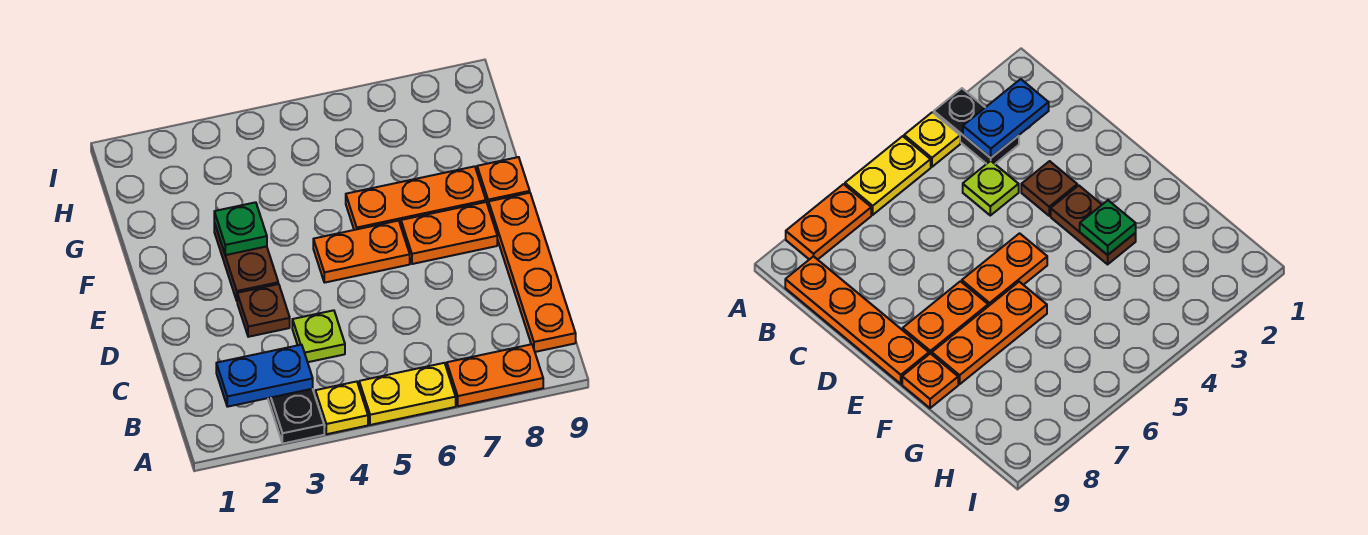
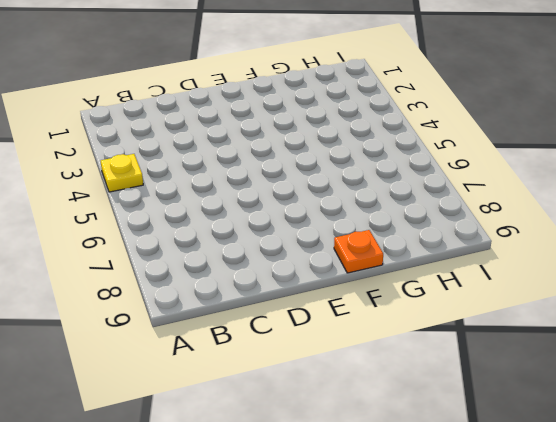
none -> black plate A3:B3 level 1
none -> yellow plate A5:A6 level 1
none -> orange plate A7:A8 level 1

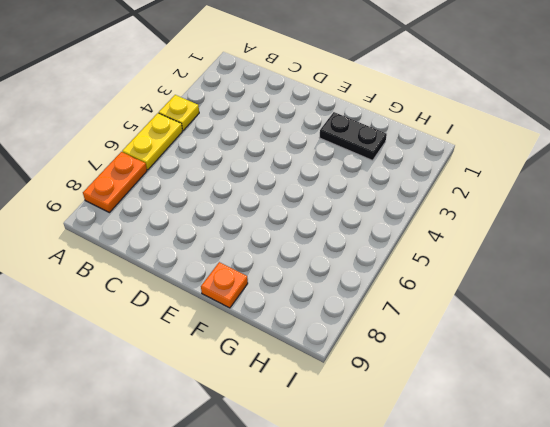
black plate F2:G2 level 1 -> black plate A3:B3 level 1
none -> orange plate B9:E9 level 1
none -> lime plate C4 level 1
none -> brown plate D3 level 1

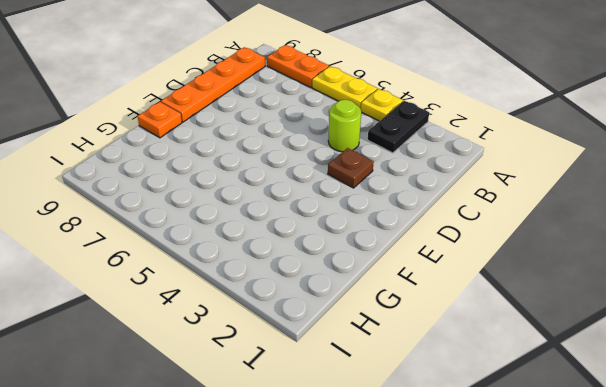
lime round brick C4 level 1 -> lime plate C4 level 1
none -> brown plate E3:F3 level 1
none -> orange plate E5:E6 level 1
none -> orange plate E7:E8 level 1

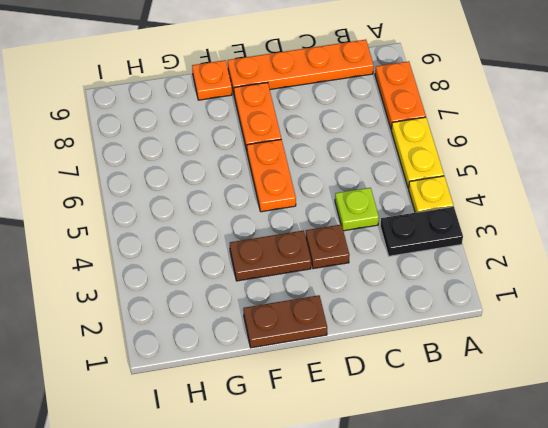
brown plate E1:F1 level 1 -> none
none -> orange plate F6:F8 level 1
none -> blue plate B2:B3 level 2
none -> green plate F3 level 2

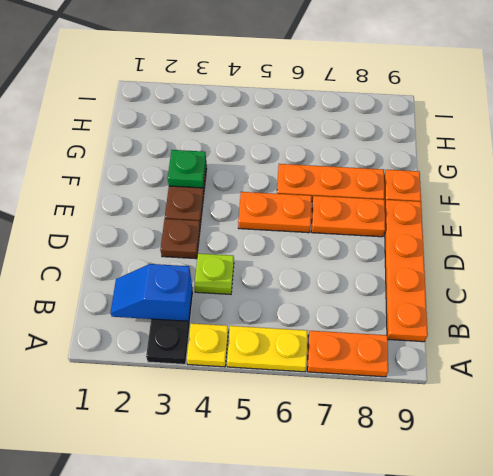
blue slope B2:B3 level 2 top 3 -> blue plate B2:B3 level 2

